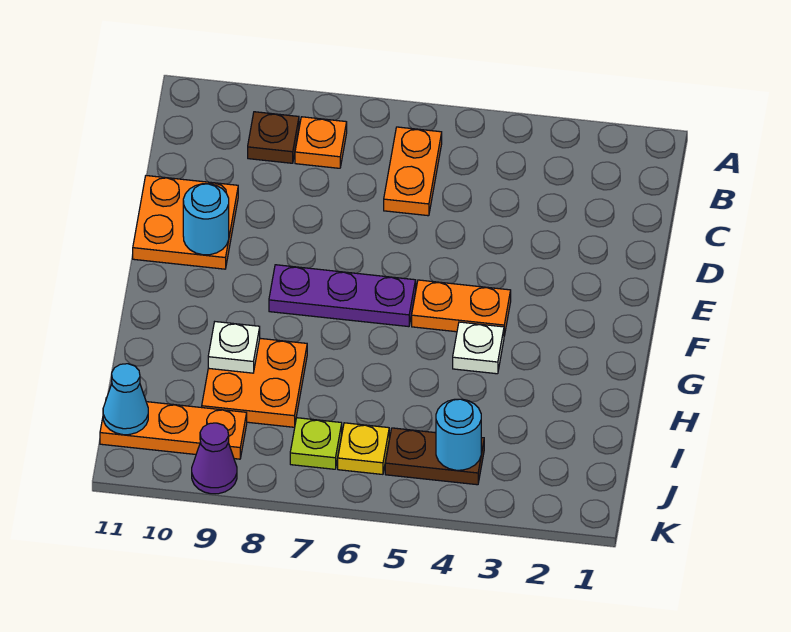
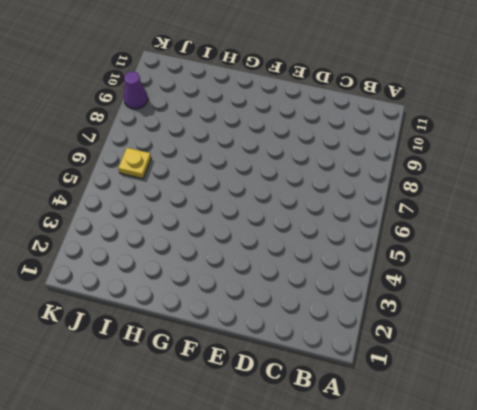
none -> orange plate B6:C6 level 1
none -> orange plate B8 level 1
none -> brown plate B9 level 1

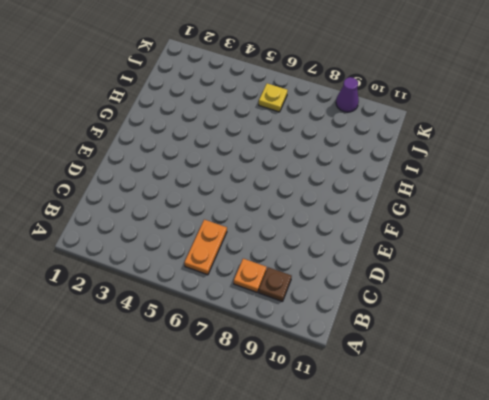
none -> orange plate D10:E11 level 1
none -> orange plate F4:F5 level 1
none -> purple plate F6:F8 level 1

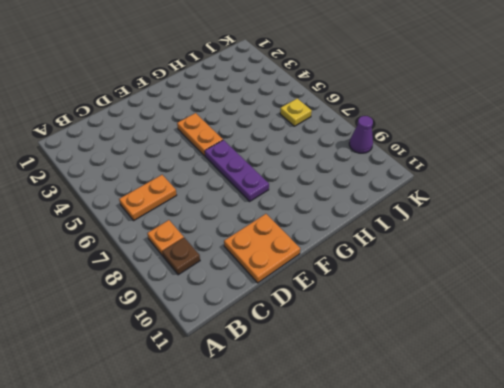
none -> white plate G4 level 1
none -> orange plate H8:I9 level 1
none -> brown plate J4:J5 level 1

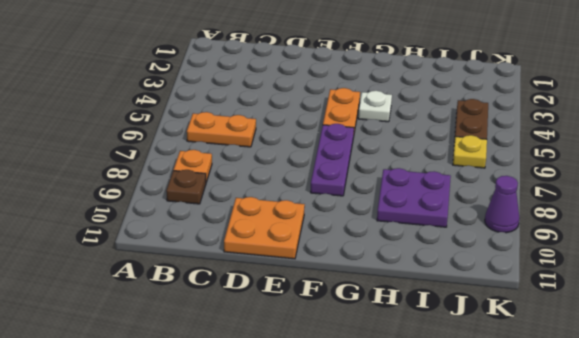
purple plate H8:I9 level 1 -> orange plate H8:I9 level 1
none -> lime plate J7 level 1
none -> orange plate J9:J11 level 1
none -> cyan round brick E10 level 2

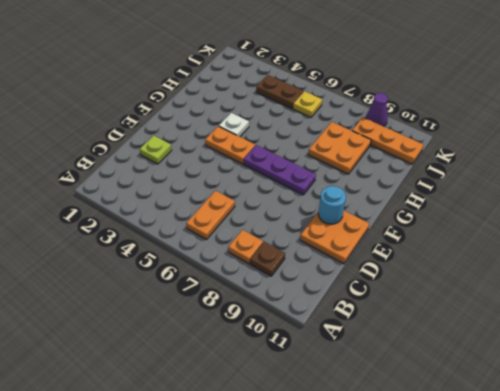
lime plate D2 level 1 -> lime plate J7 level 1
none -> white plate H9 level 2
none -> cyan round brick J4 level 2
none -> cyan cone J11 level 2

